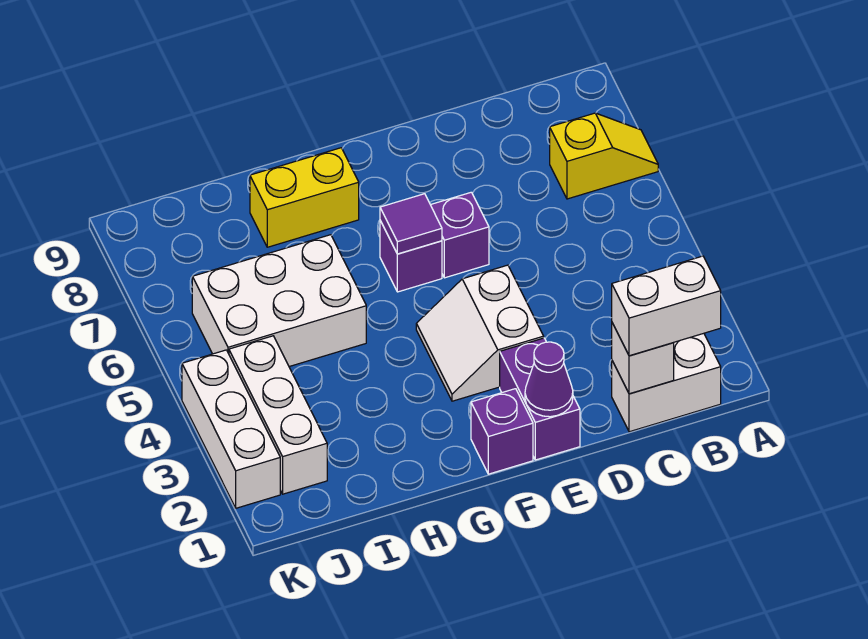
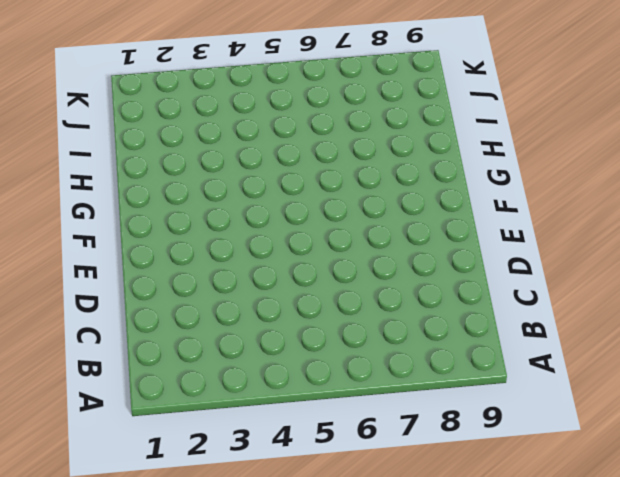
none -> yellow slope A7:B7 level 1 top B
none -> white brick B1:C1 level 1
none -> purple brick E1:E2 level 1

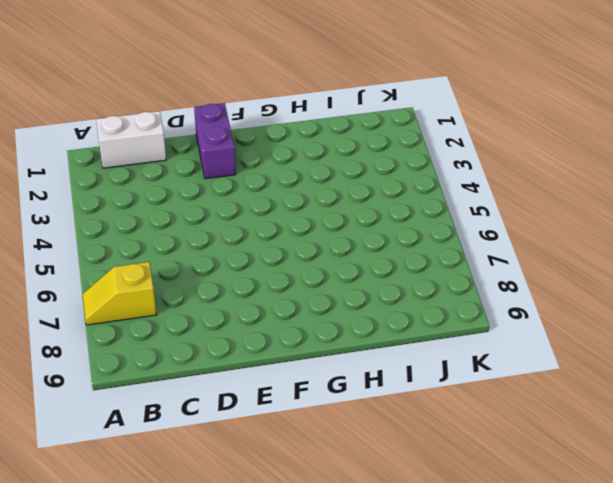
none -> white slope E3:F4 level 1 top E
none -> purple brick E6 level 1
none -> purple brick F1 level 1

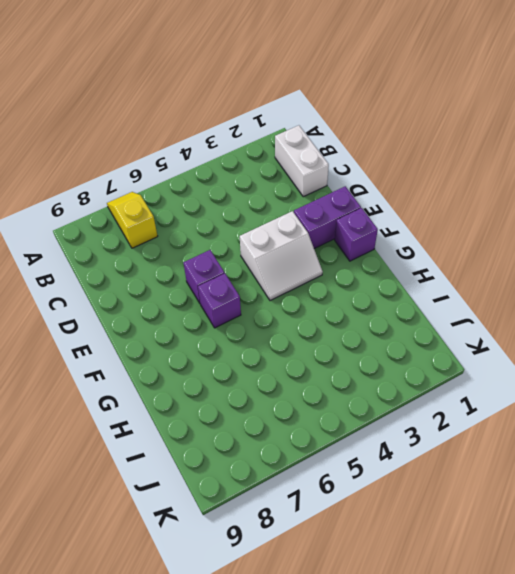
none -> yellow brick G8:H8 level 1
none -> white brick H5:J6 level 1
none -> white brick J2:J4 level 1

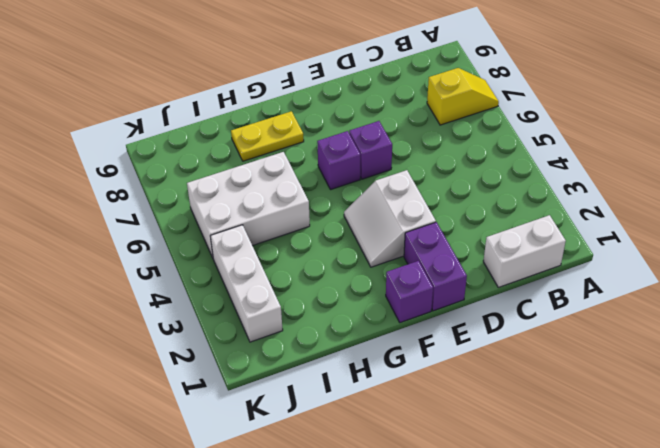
yellow plate G8:H8 level 1 -> yellow brick G8:H8 level 1
none -> white brick K2:K4 level 1
none -> white brick C1 level 2
none -> purple cone E1 level 2

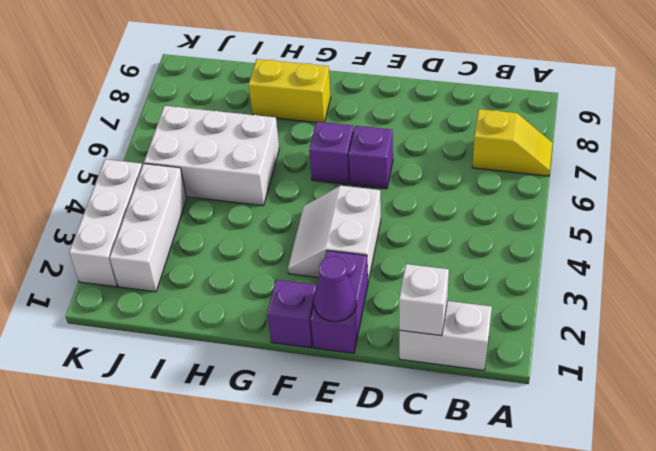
none -> purple tile F6 level 2
none -> white brick B1:C1 level 3

